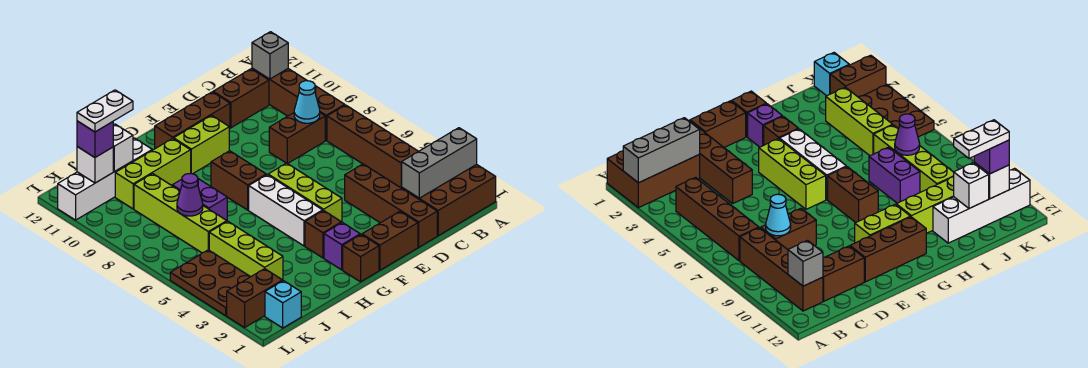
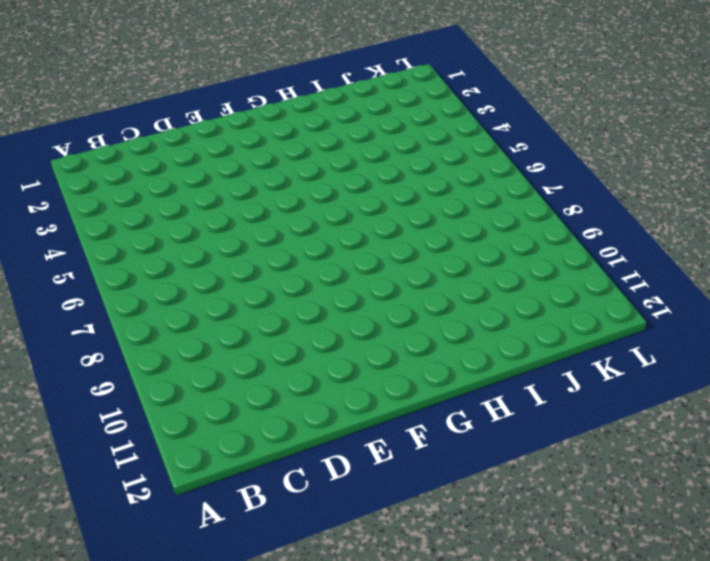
none -> brown brick A1:C2 level 1
none -> brown brick B4:B7 level 1
none -> brown brick B8:B11 level 1
none -> brown brick C8:D8 level 1

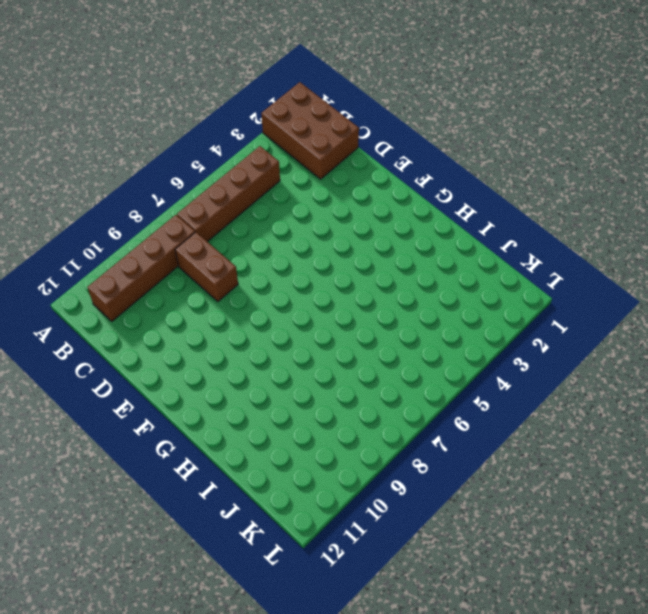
none -> brown brick C11:D11 level 1
none -> brown brick D1:D4 level 1
none -> brown brick E1:F1 level 1
none -> brown brick E11:G11 level 1

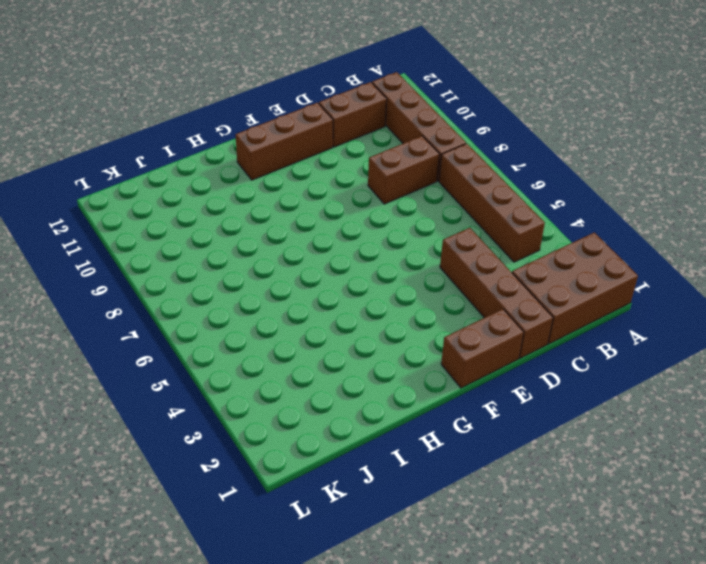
none -> lime brick F4:F6 level 1
none -> lime brick F10:G10 level 1
none -> brown brick G1 level 1
none -> purple brick G2 level 1

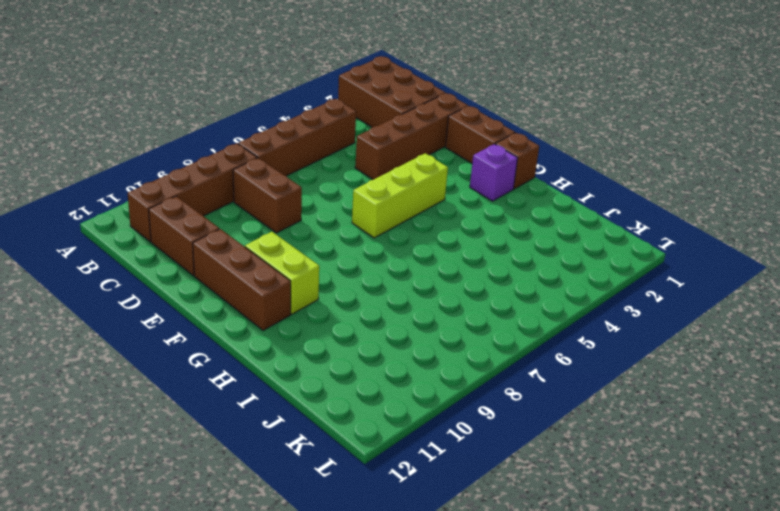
none -> brown brick G3 level 1
none -> white brick G4:G6 level 1
none -> brown brick G7:G8 level 1
none -> lime brick H10:J10 level 1

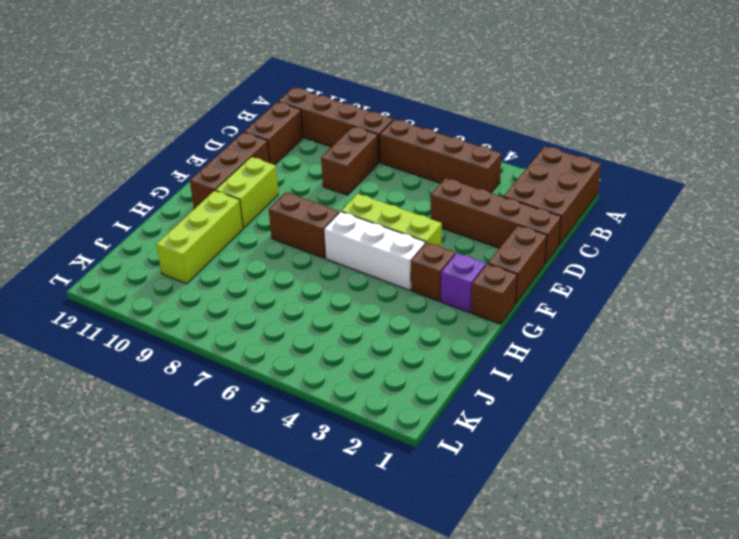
none -> purple brick I7:I8 level 1
none -> white brick I11:L11 level 1
none -> lime brick J3:J5 level 1
none -> lime brick J6:J9 level 1

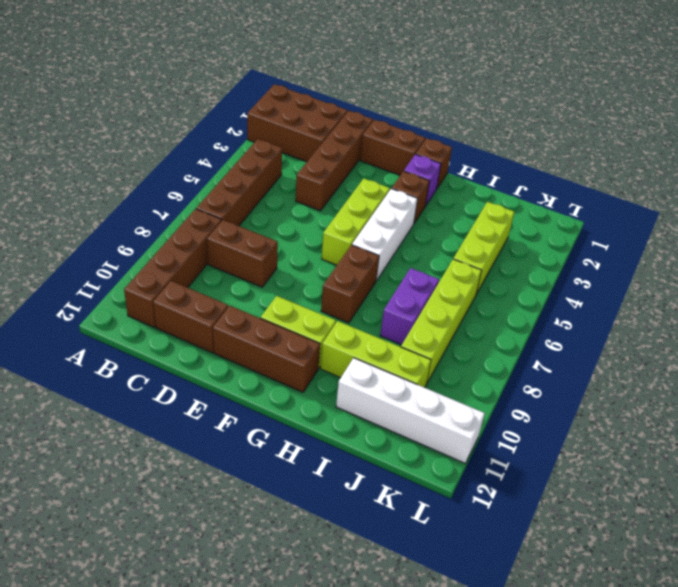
none -> cyan brick K1 level 1
none -> brown brick K2:L2 level 1
none -> brown plate K3:L5 level 1
none -> grey brick A2:C2 level 2

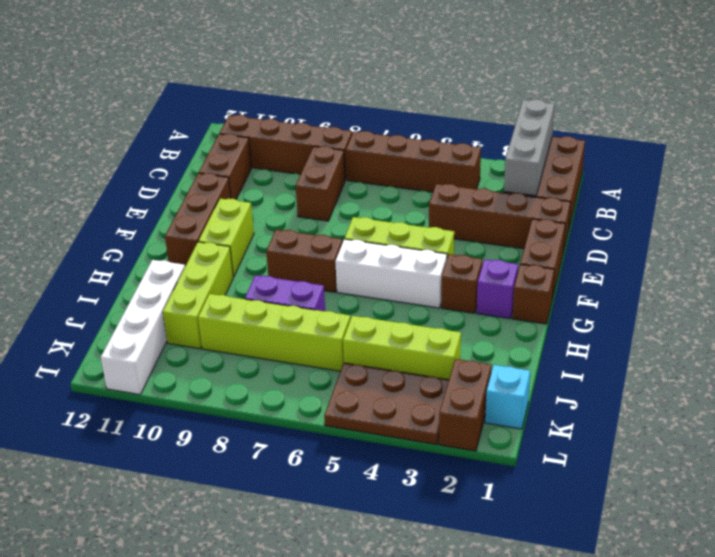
none -> grey brick B11 level 2
none -> cyan cone C8 level 2
none -> purple cone J7 level 2
none -> white brick J11 level 2

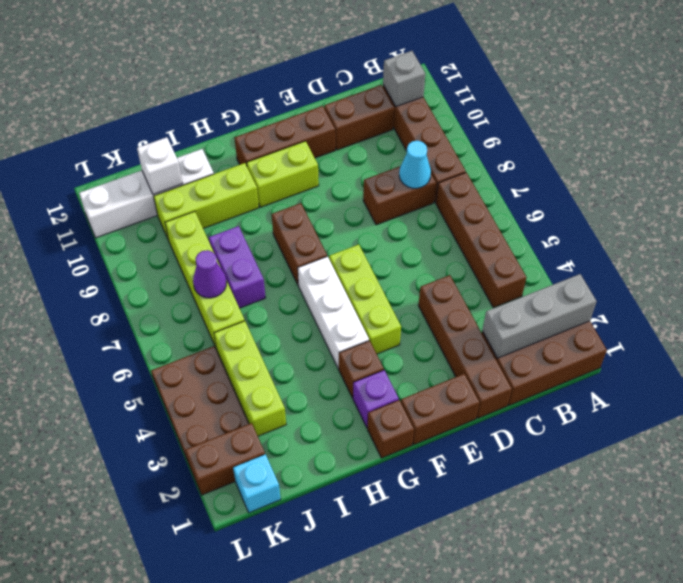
none -> white brick K11 level 2
none -> purple brick K11 level 3
none -> white plate J11:K11 level 4

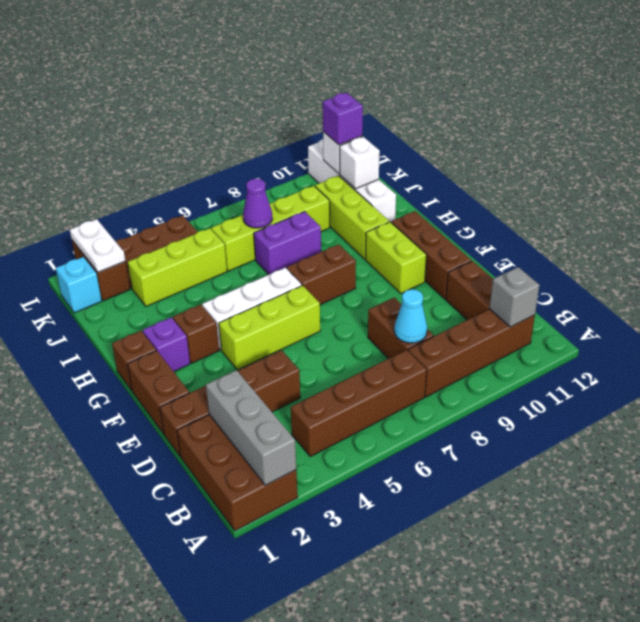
white plate K2:L2 level 2 -> white plate J11:K11 level 4

